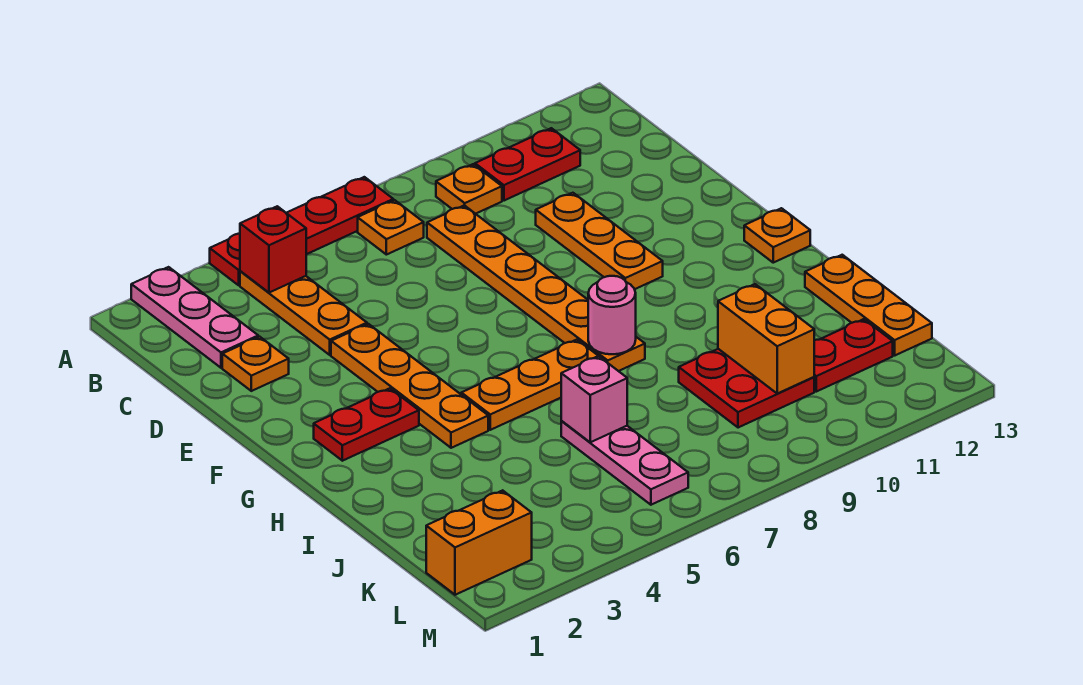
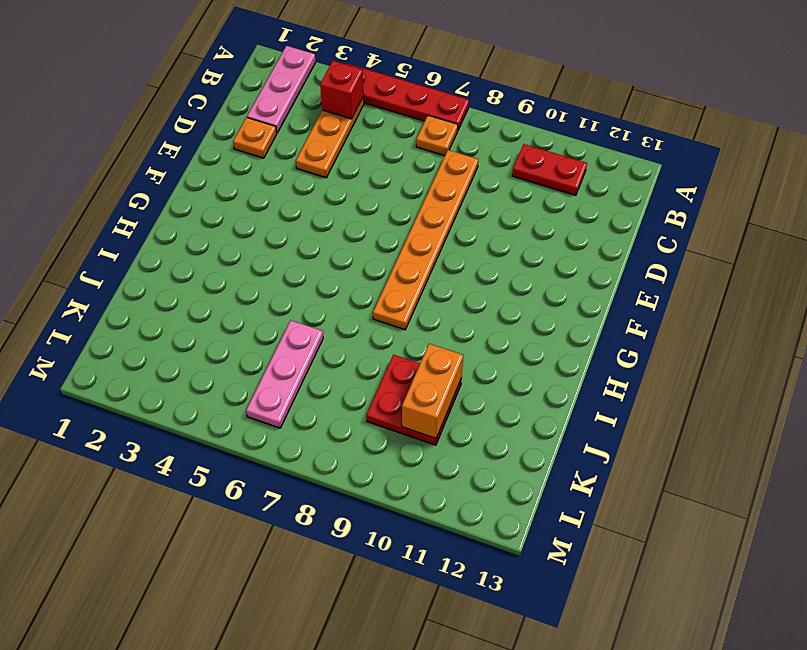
none -> orange plate B9 level 1
none -> orange plate D10:F10 level 1
none -> orange plate E4:H4 level 1

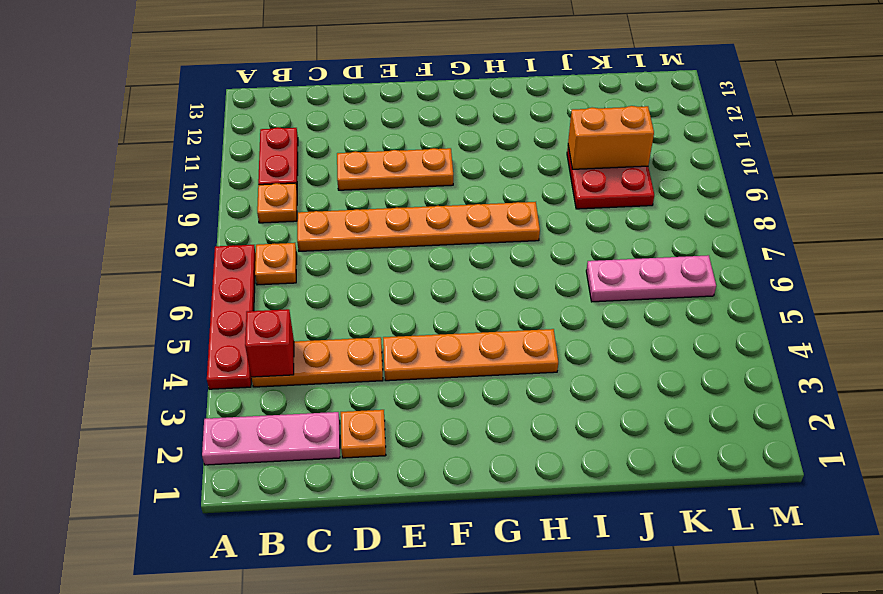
none -> red plate G2:G3 level 1
none -> orange plate G13 level 1
none -> orange plate H5:H7 level 1

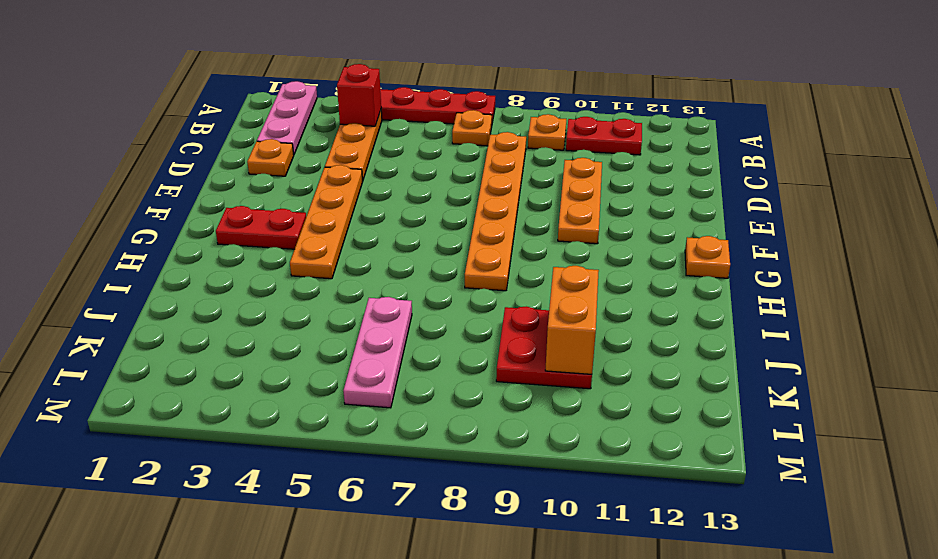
none -> orange plate H5:H7 level 1
none -> orange plate I13:K13 level 1
none -> red plate K11:K12 level 1

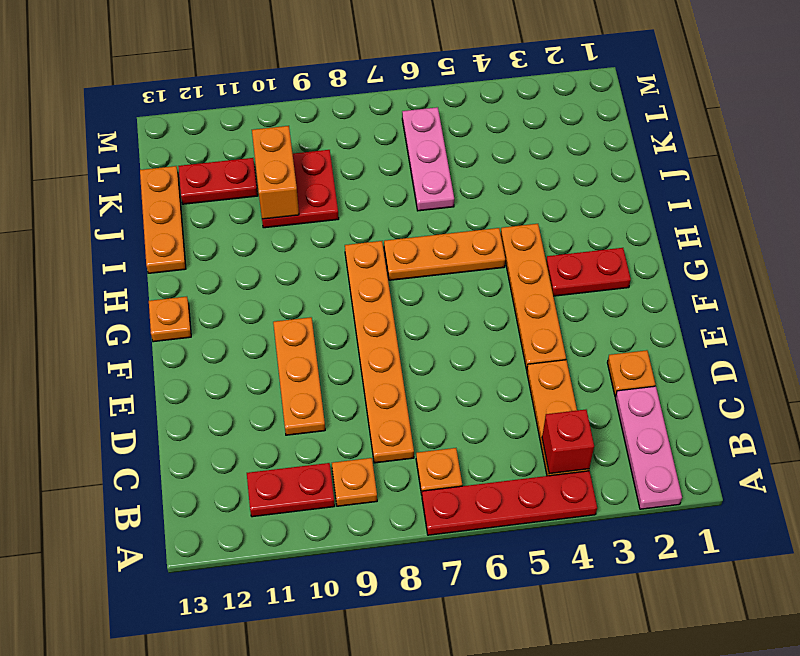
none -> orange brick L1:L2 level 1
none -> pink round brick H8 level 2
none -> pink brick J6 level 2

